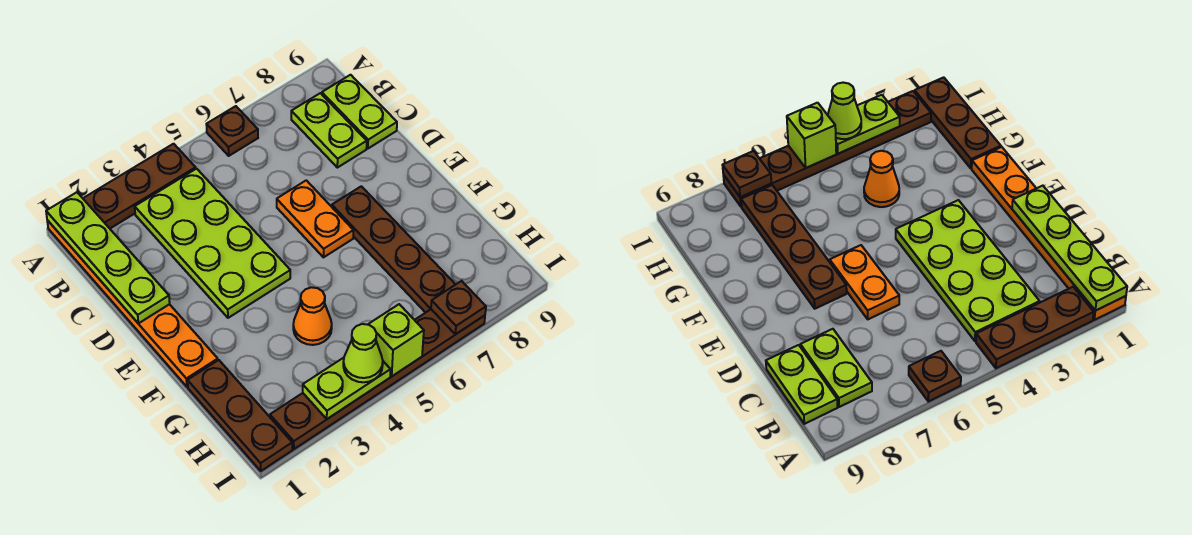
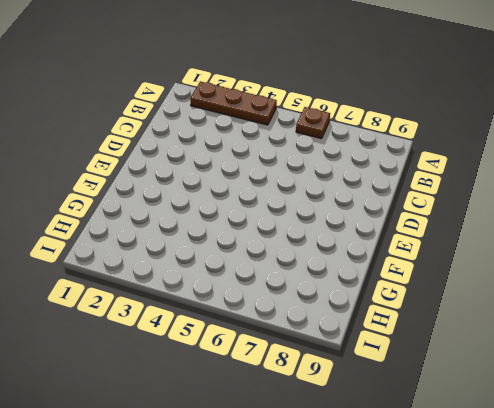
none -> orange plate A1:F1 level 1
none -> lime plate B3:E4 level 1
none -> lime plate B8:C8 level 1

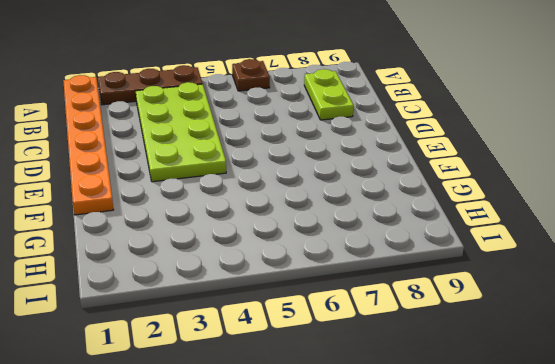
none -> lime plate B9:C9 level 1
none -> orange plate D6:E6 level 1
none -> brown plate E7:H7 level 1

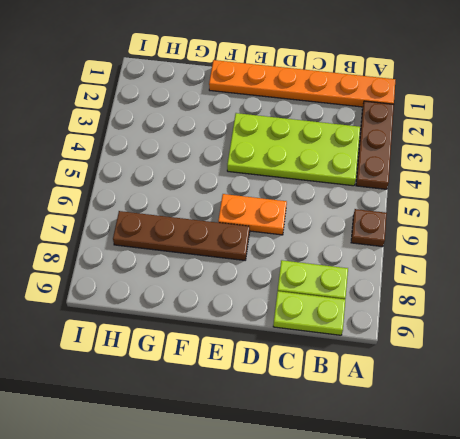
none -> brown plate G1:I1 level 1
none -> orange cone G4 level 1
none -> brown plate I2:I7 level 1

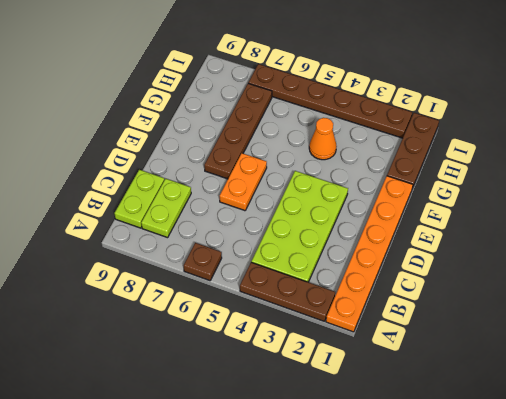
none -> lime plate A1:D1 level 2
none -> lime plate I3:I4 level 2
none -> lime brick I5 level 2

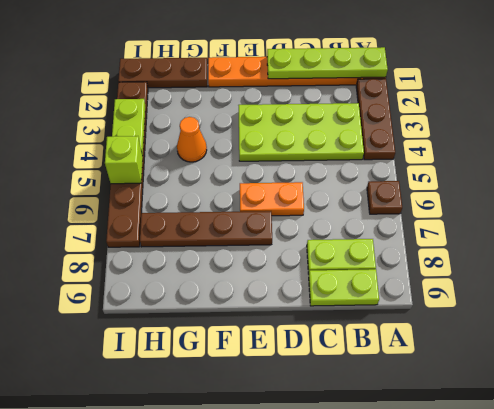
none -> brown plate I7 level 2
none -> lime cone I4 level 3

